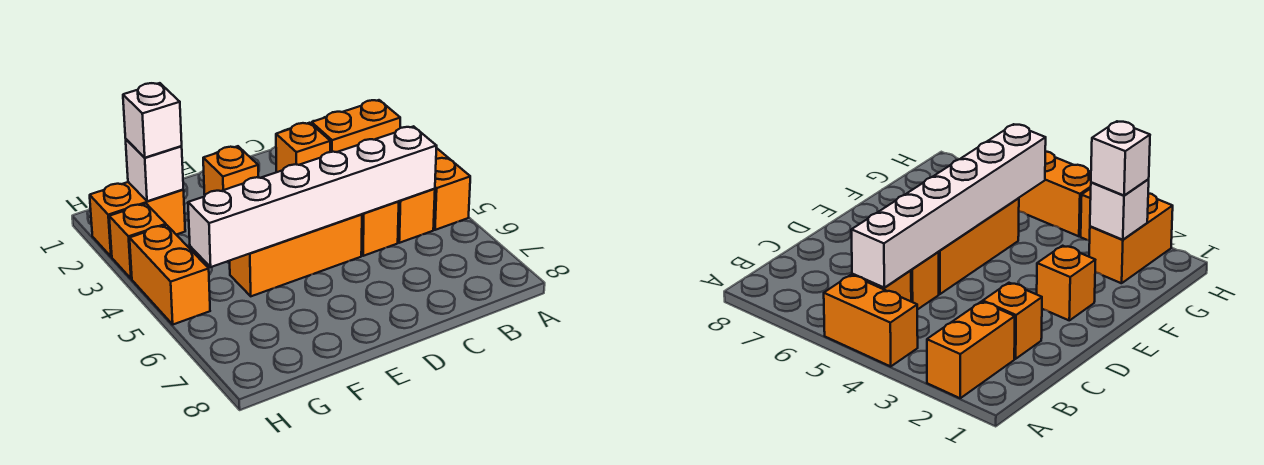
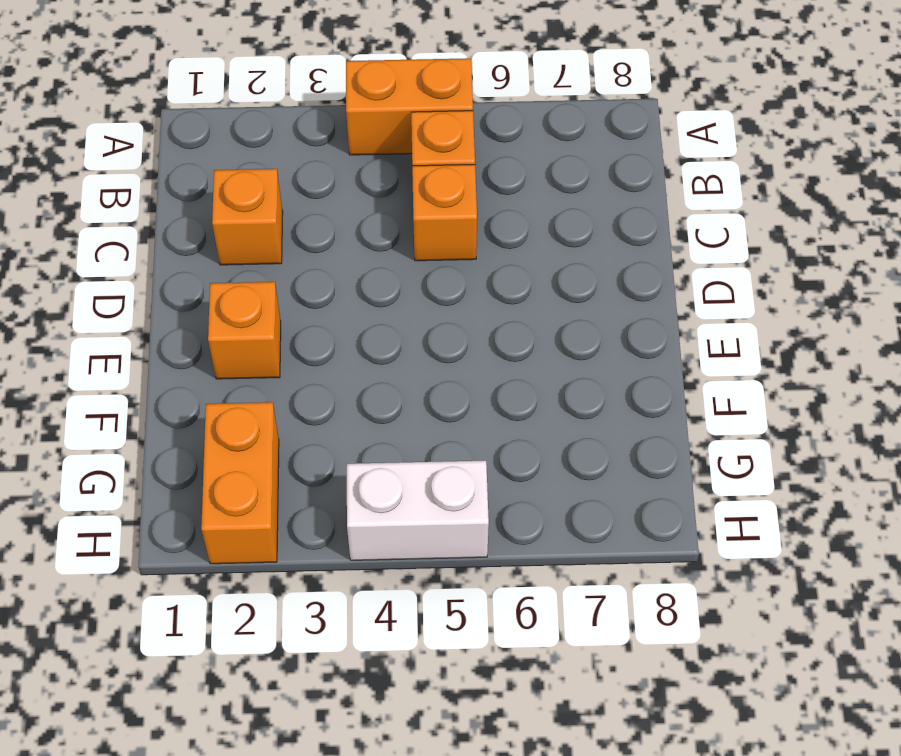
white brick H4:H5 level 1 -> orange brick H4:H5 level 1
none -> orange brick A2:B2 level 1
none -> orange brick D5:F5 level 1
none -> orange brick H3 level 1

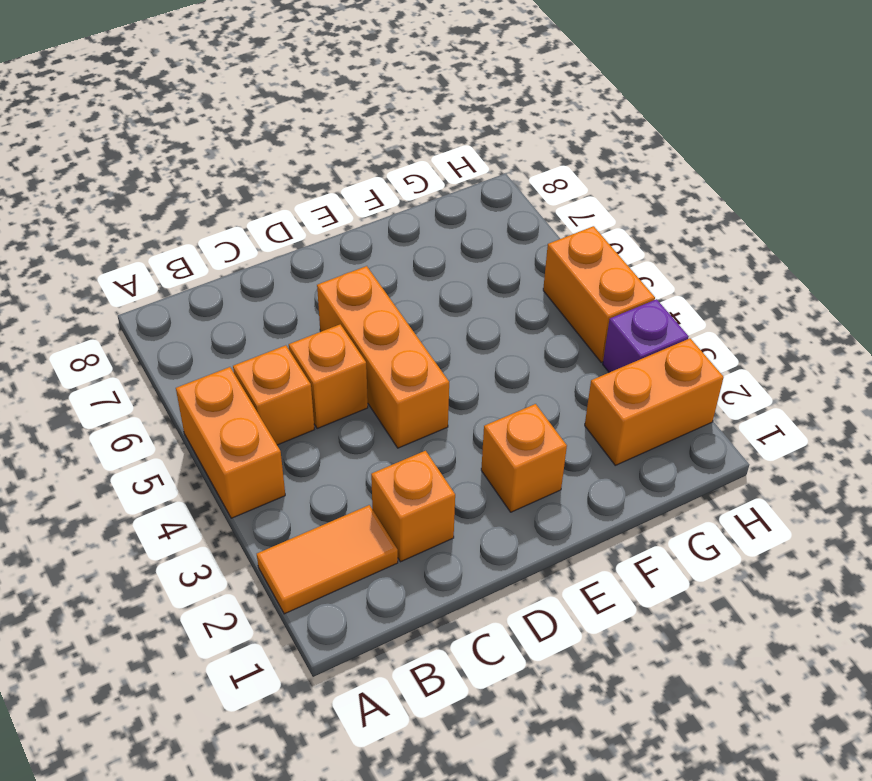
orange tile A2:B2 level 1 -> orange brick A2:B2 level 1
orange brick D4:D6 level 1 -> orange brick D5:F5 level 1
purple brick H3 level 1 -> orange brick H3 level 1
none -> white brick B5:G5 level 2
none -> white brick G2 level 2
none -> white brick G2 level 3

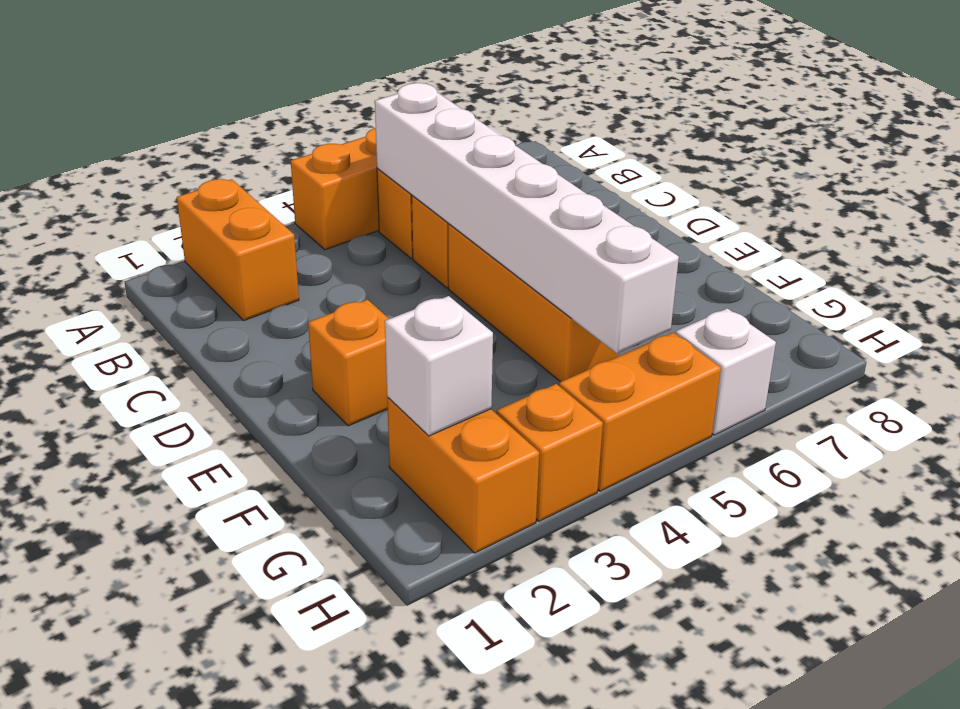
white brick H6 level 1 -> white brick G2 level 3
none -> orange brick C2 level 1

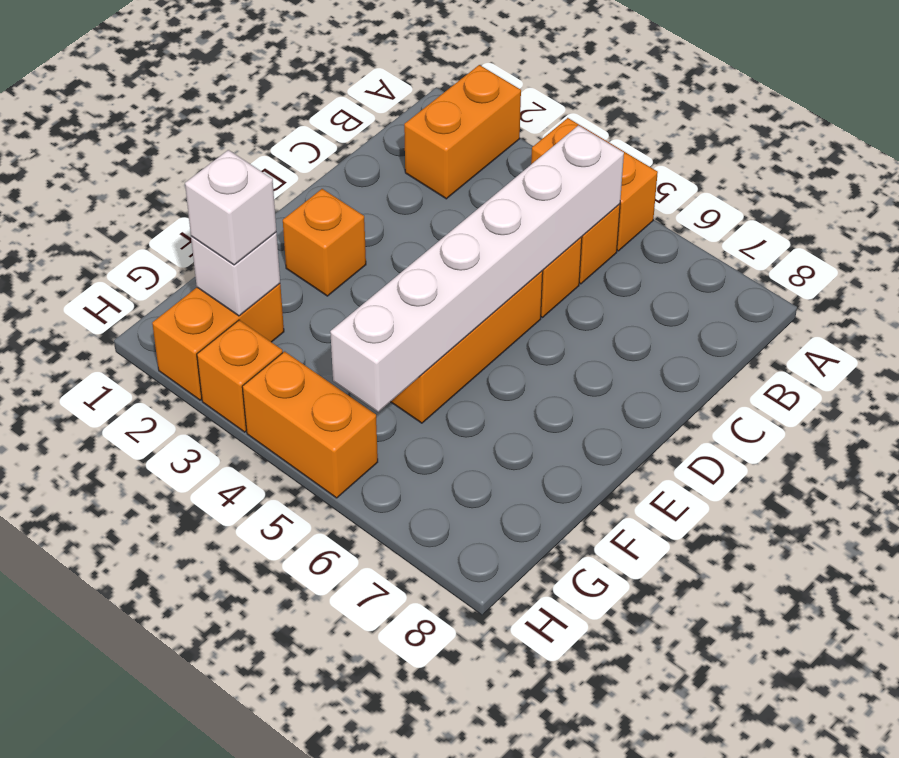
none -> orange brick C2 level 1

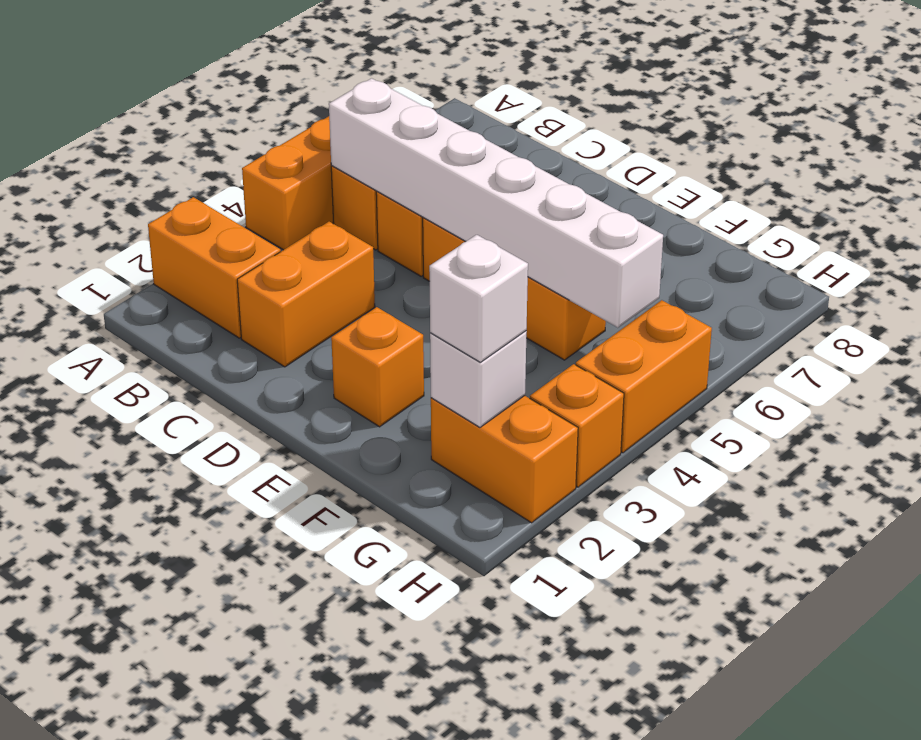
orange brick C2:C3 level 1 -> orange brick C2 level 1

